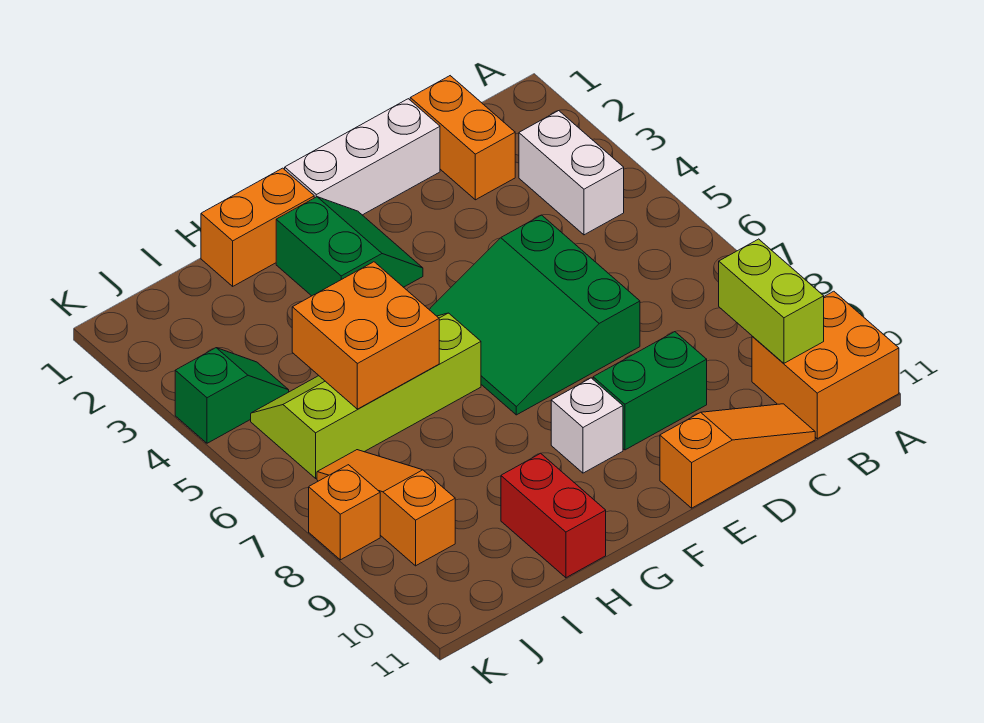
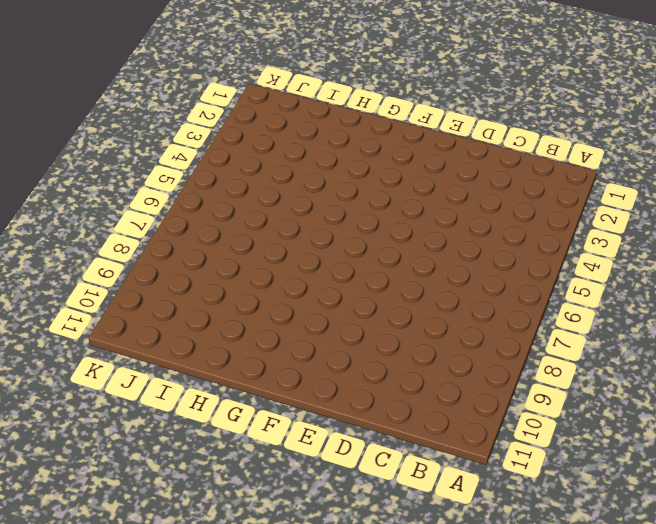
none -> orange brick A10:B11 level 1
none -> white brick B3:B4 level 1
none -> orange brick C1:C2 level 1

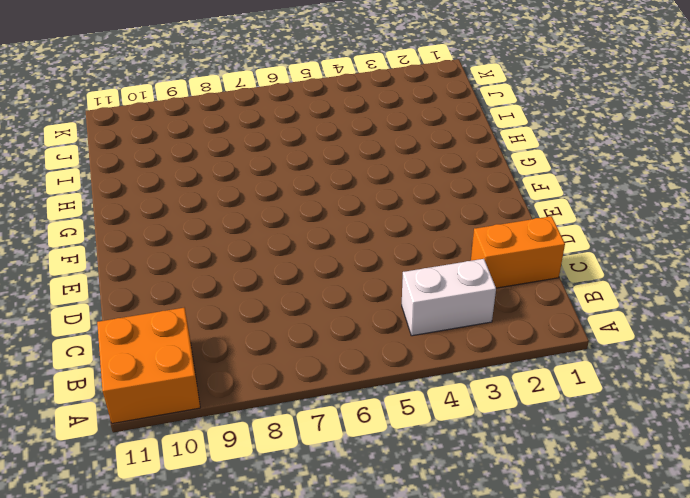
none -> orange slope C11:E11 level 1 top E
none -> white brick D1:F1 level 1
none -> green slope D5:F7 level 1 top D

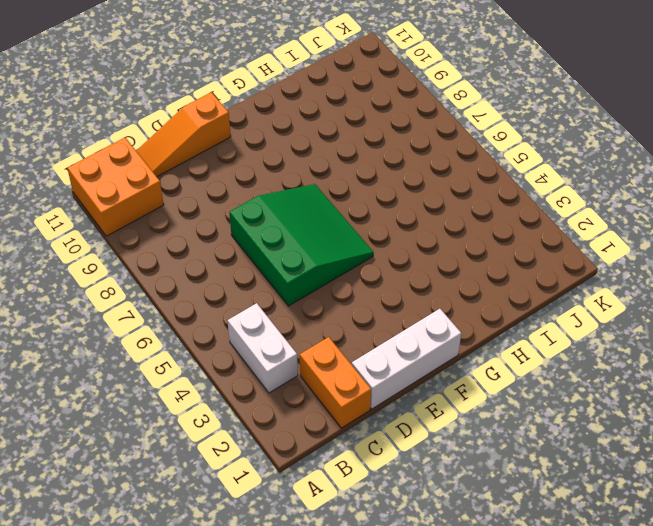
none -> green brick D9:E9 level 1
none -> green slope F2:G3 level 1 top G
none -> white brick F9 level 1

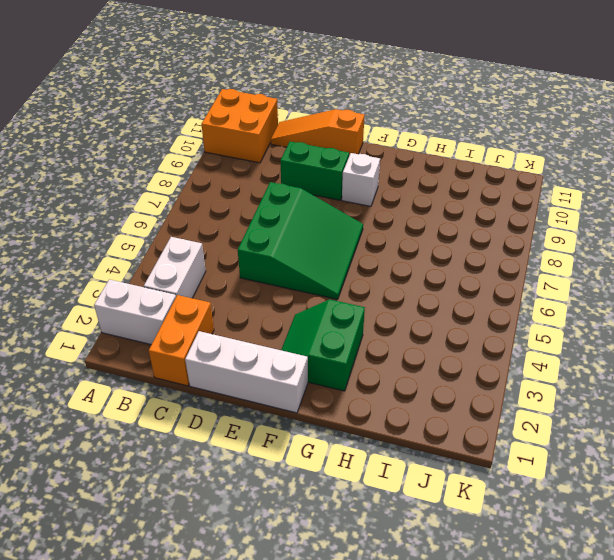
white brick A2:B2 level 1 -> none
none -> orange brick G1:H1 level 1
none -> lime slope G5:J6 level 1 top 6
none -> red brick H10:H11 level 1

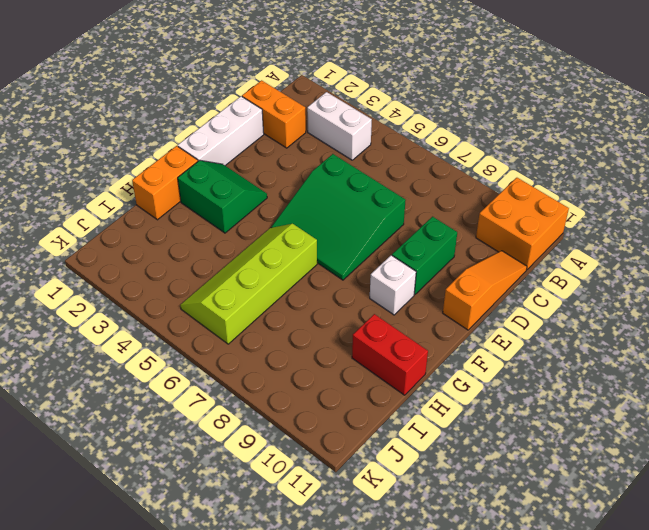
none -> green slope J4:K4 level 1 top K
none -> orange slope J7:J9 level 1 top 9
none -> orange brick K8 level 1

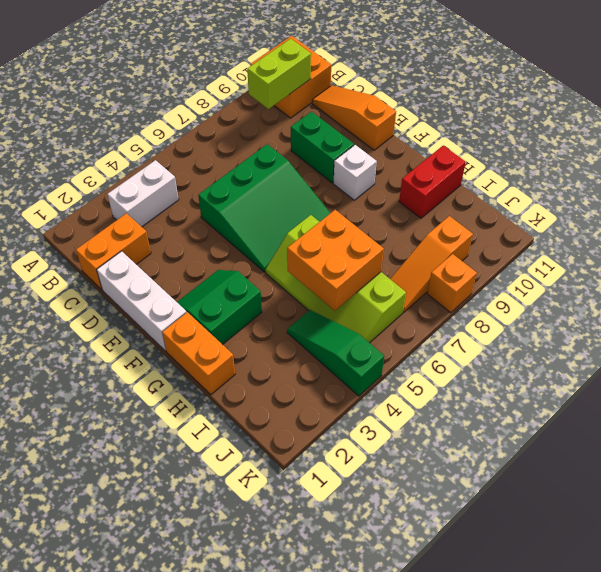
green slope I4:K4 level 1 top K -> green slope J4:K4 level 1 top K

